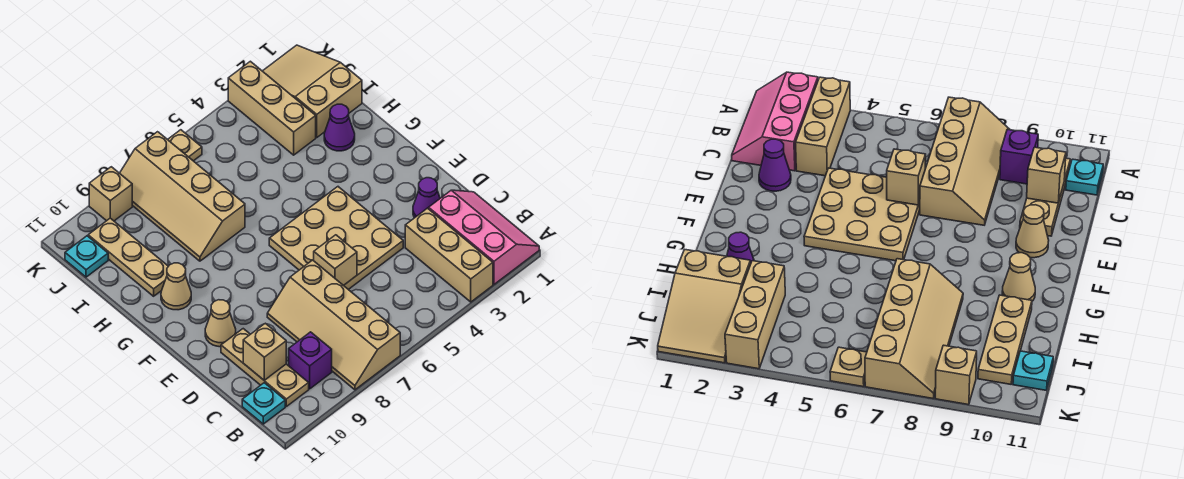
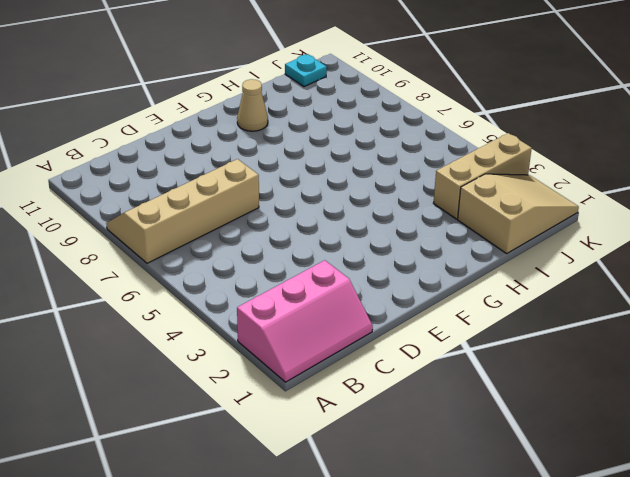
none -> tan brick A3:C3 level 1
none -> purple brick B9 level 1
none -> tan plate B10:D10 level 1

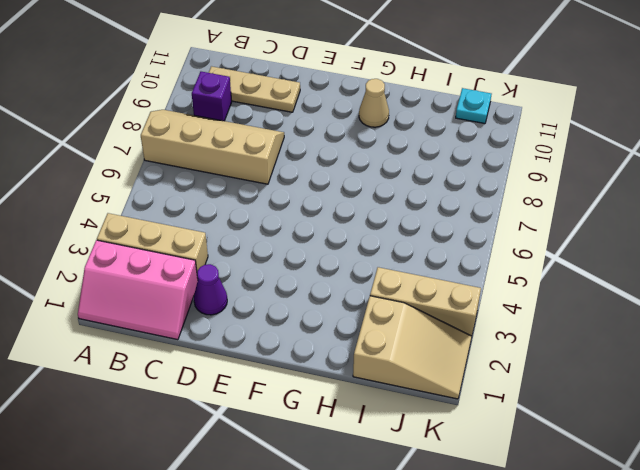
none -> cyan plate B11 level 1
none -> tan plate D4:F6 level 1
none -> tan cone E10 level 1

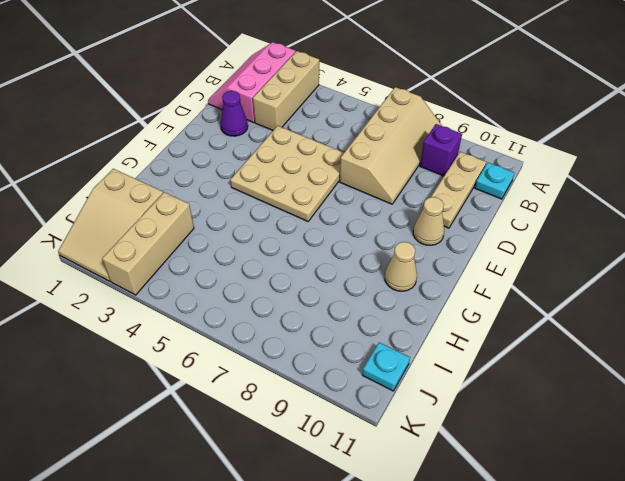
none -> purple cone H2 level 1
none -> tan slope H7:K8 level 1 top 7
none -> tan plate H10:J10 level 1

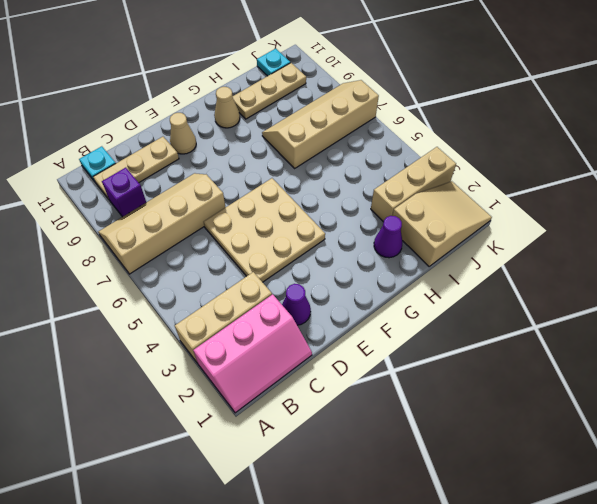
none -> tan plate K6 level 1
none -> tan brick K9 level 1
none -> tan brick C10 level 2

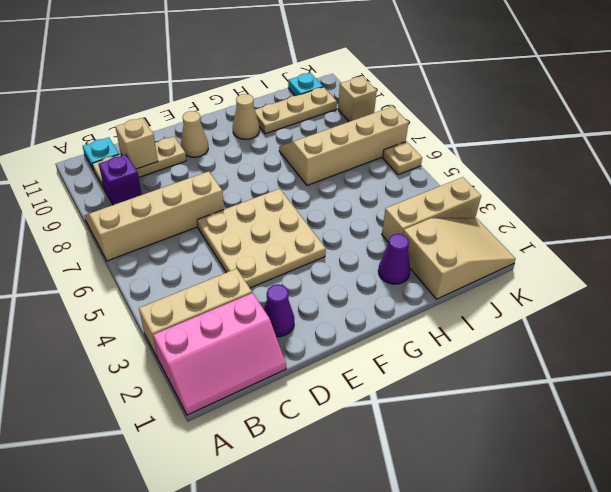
none -> tan brick D6 level 2

